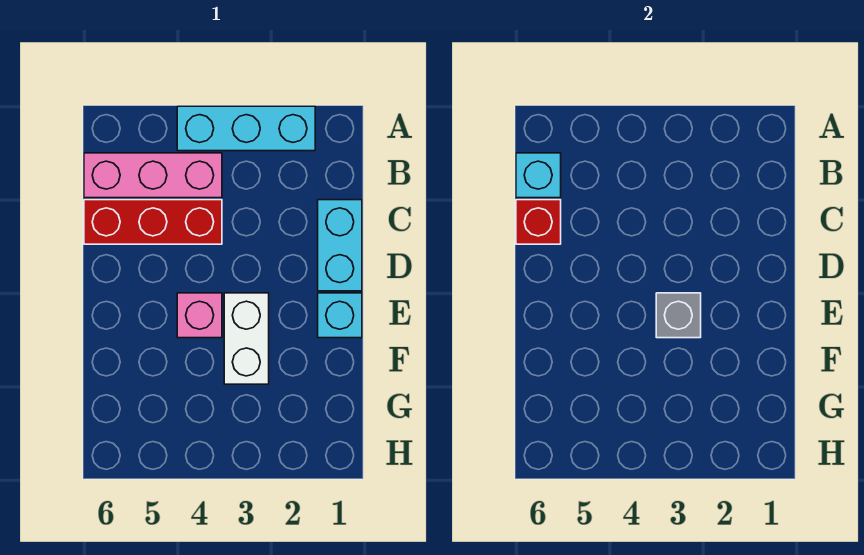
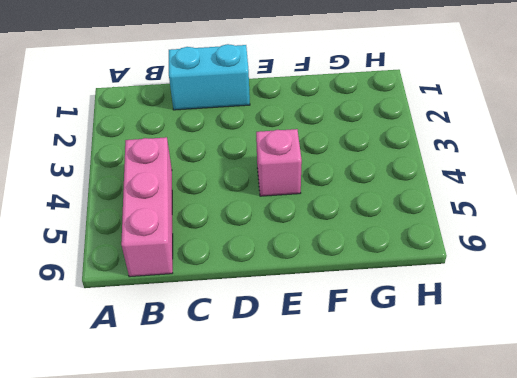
none -> cyan brick A2:A4 level 1
none -> red brick C4:C6 level 1

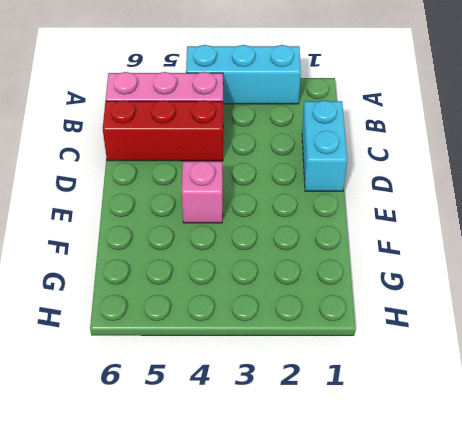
none -> cyan brick E1 level 1
none -> white brick E3:F3 level 1

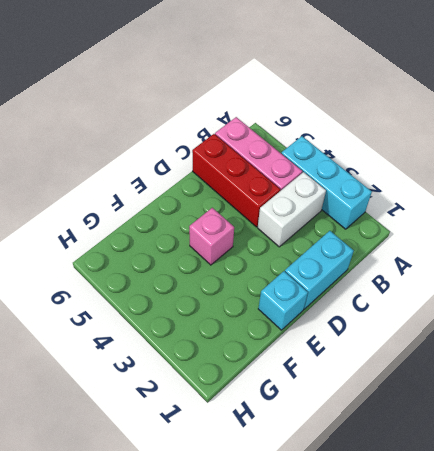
white brick B3:C3 level 1 -> white brick E3:F3 level 1
none -> cyan brick B6 level 2
none -> red brick C6 level 2

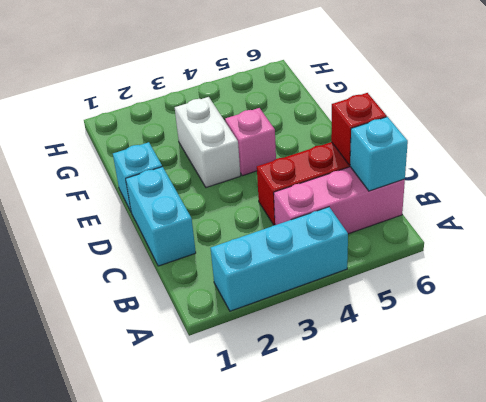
none -> grey brick E3 level 2

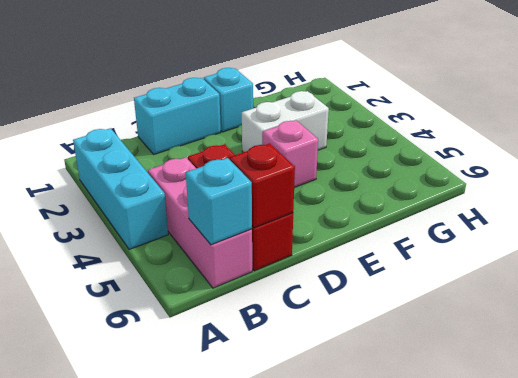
none -> grey brick E3 level 2

